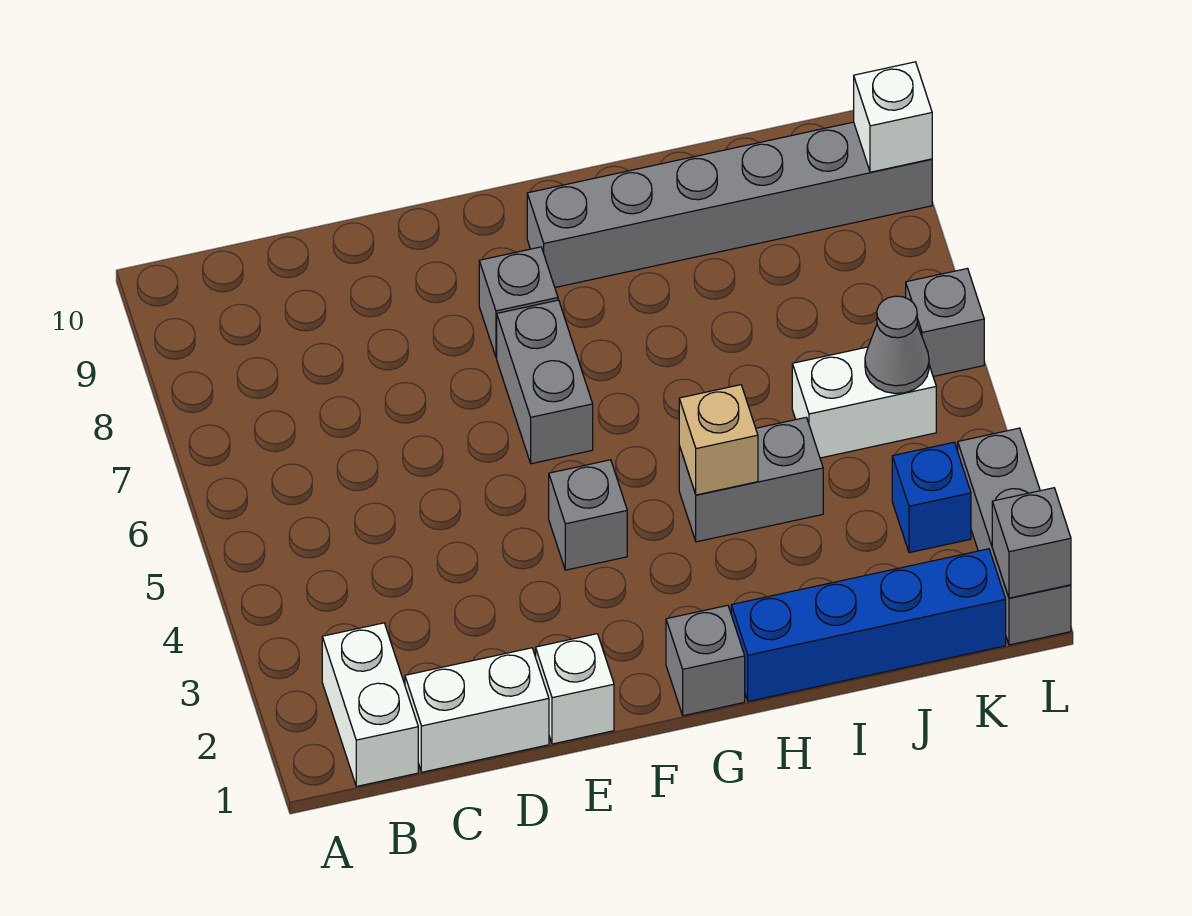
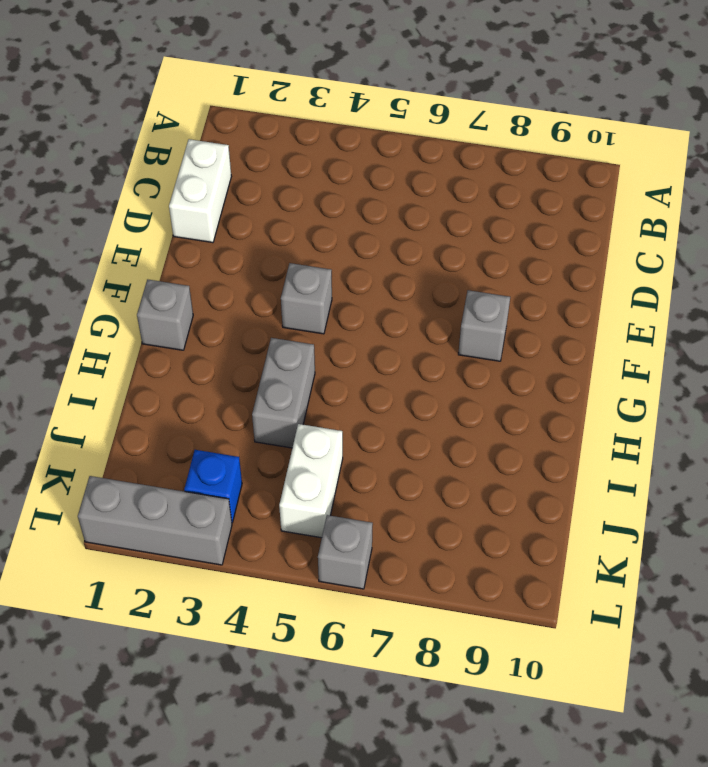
none -> white brick B1:B2 level 1
none -> white brick E1 level 1
none -> grey brick F6:F7 level 1

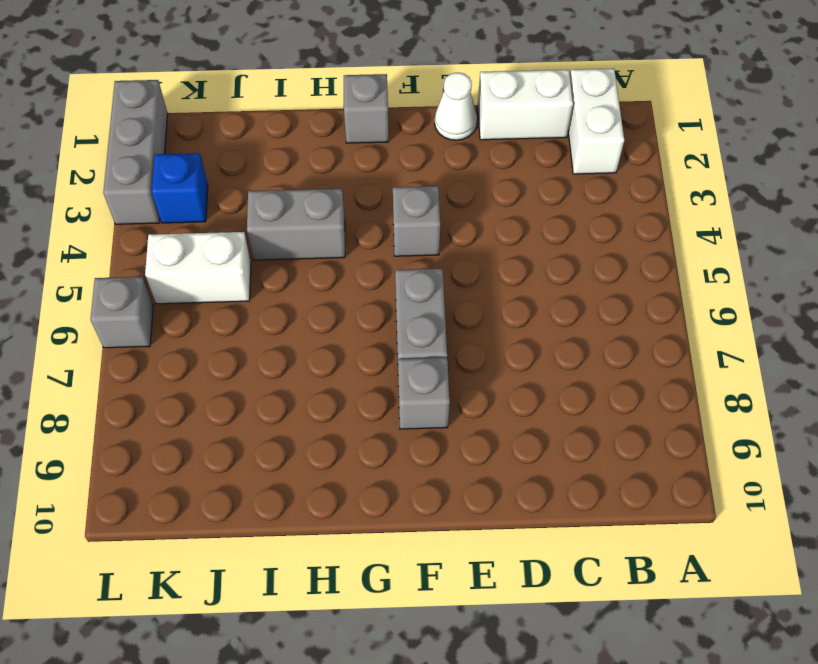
white cone E1 level 1 -> white brick E1 level 1
none -> grey brick G9:L9 level 1
none -> blue brick H1:K1 level 1
none -> tan brick H4 level 2

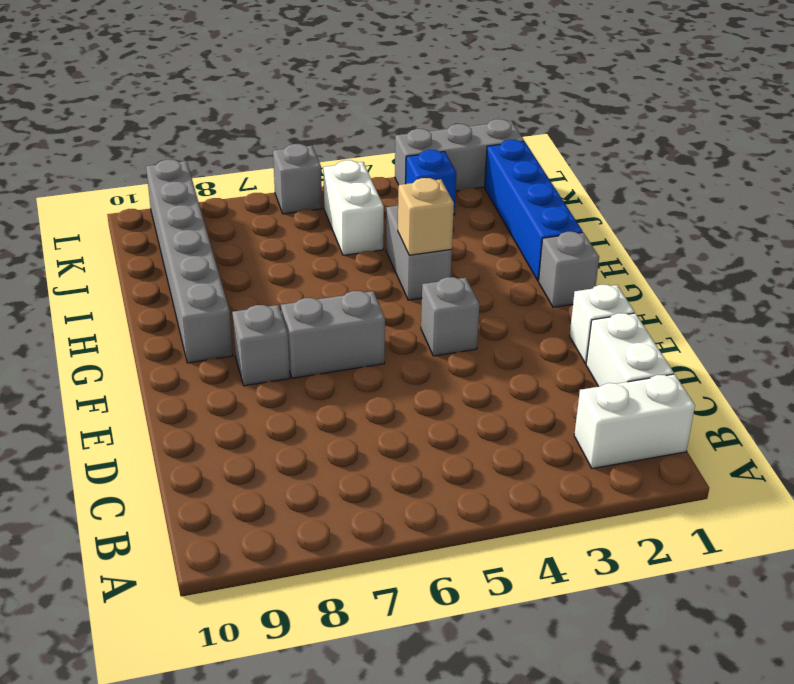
none -> grey cone K5 level 2
none -> grey brick L1 level 2
none -> white brick L9 level 2

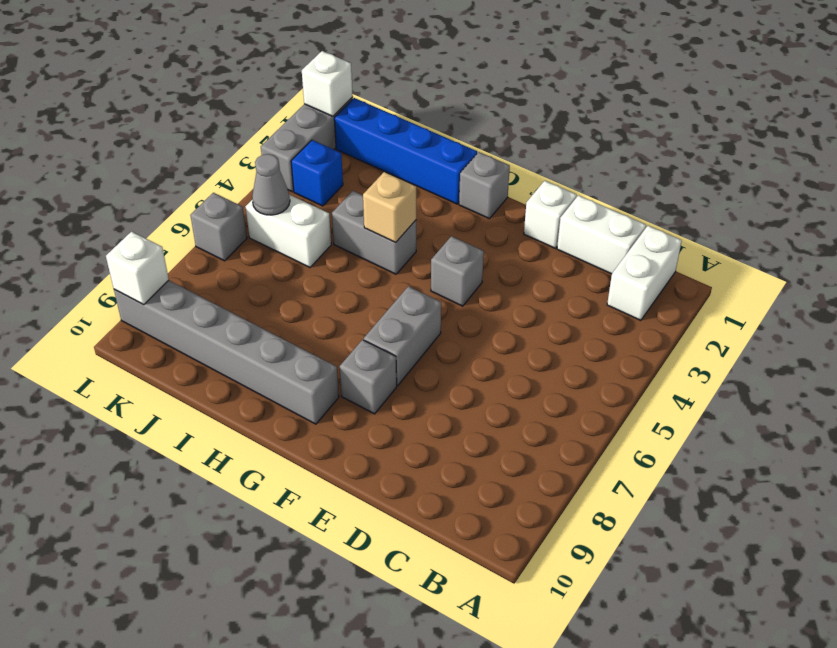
white brick L1 level 2 -> grey brick L1 level 2

